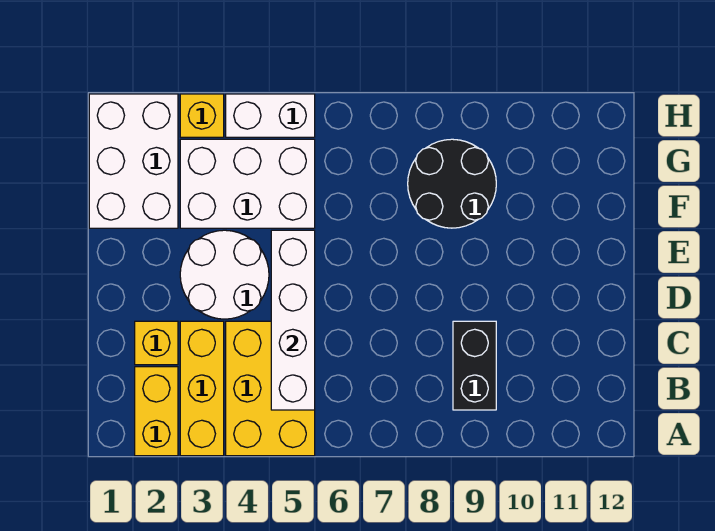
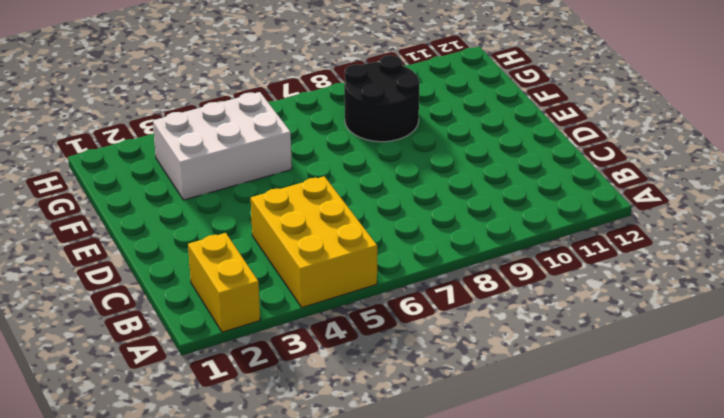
none -> yellow brick A3:C3 level 1
none -> black brick B9:C9 level 1
none -> yellow brick C2 level 1

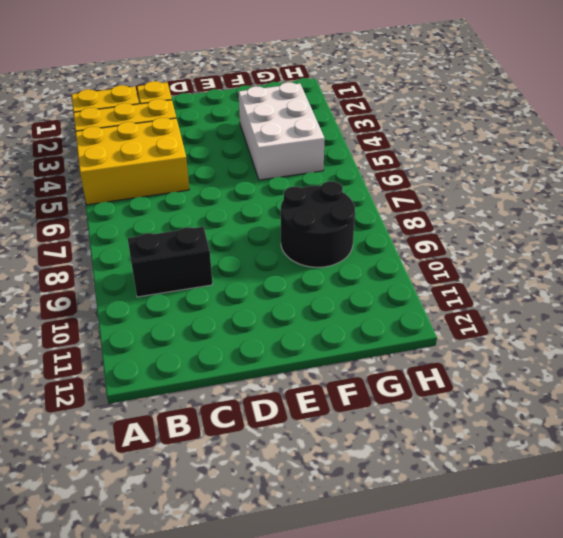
none -> white round brick D3:E4 level 1
none -> white brick F1:H2 level 1
none -> yellow brick H3 level 1

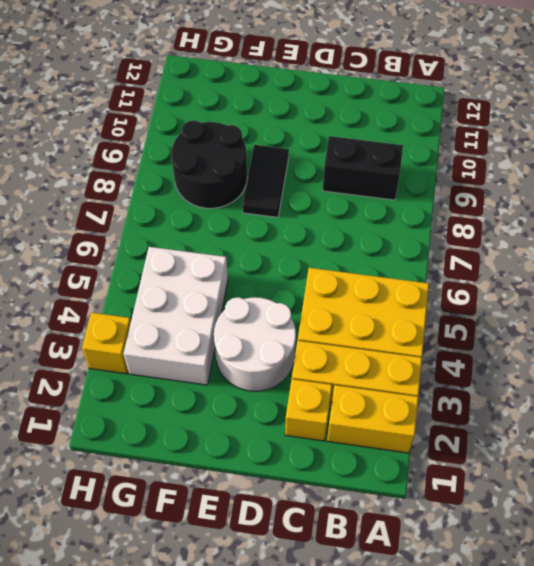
black tile E8:E9 level 1 -> none
none -> white brick F1:H2 level 1
none -> white brick H4:H5 level 1
none -> white brick B5:E5 level 2

